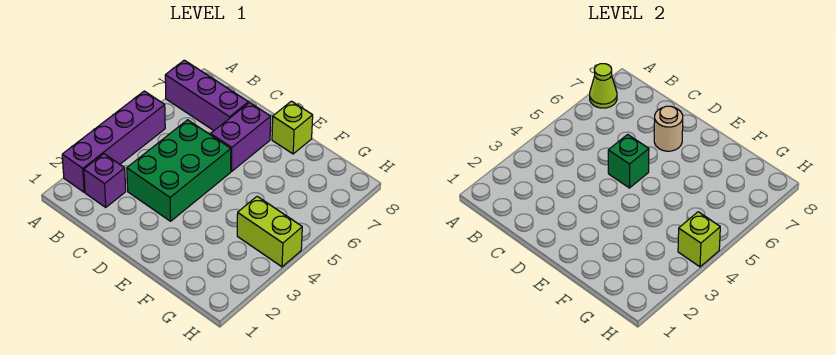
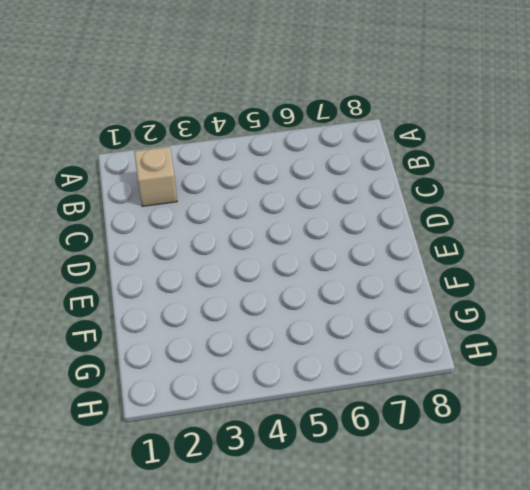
tan brick B2 level 1 -> purple brick B2 level 1
none -> purple brick A2:A5 level 1
none -> purple brick A7:C7 level 1

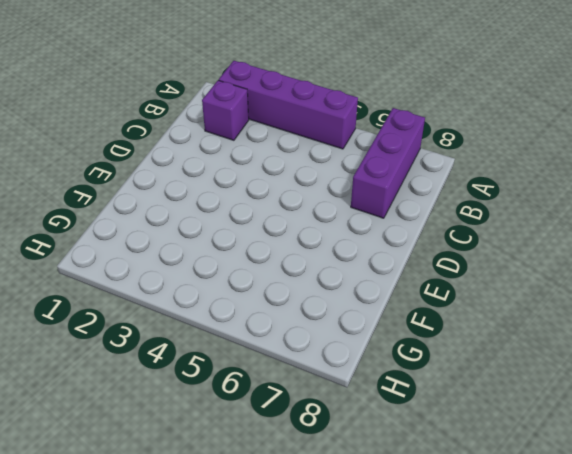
none -> green brick C3:D5 level 1
none -> purple brick D6:D7 level 1

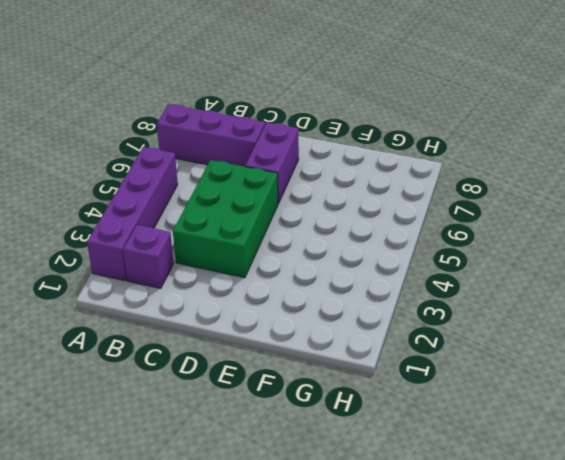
none -> lime brick E8 level 1
none -> lime brick G4:H4 level 1

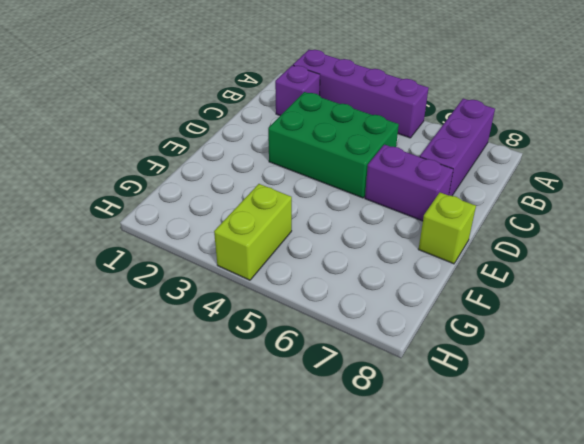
none -> lime cone A7 level 2
none -> green brick D5 level 2

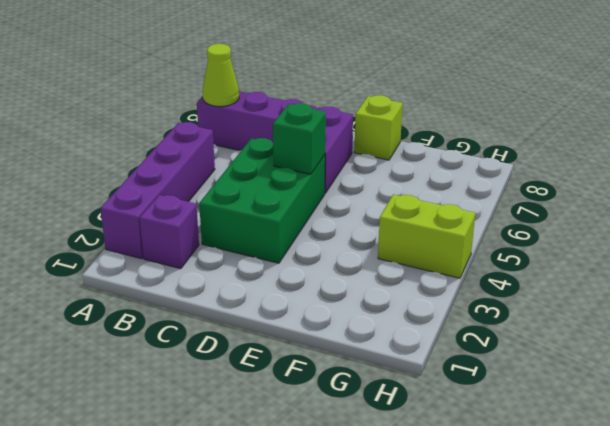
none -> tan round brick D7 level 2
none -> lime brick H4 level 2

